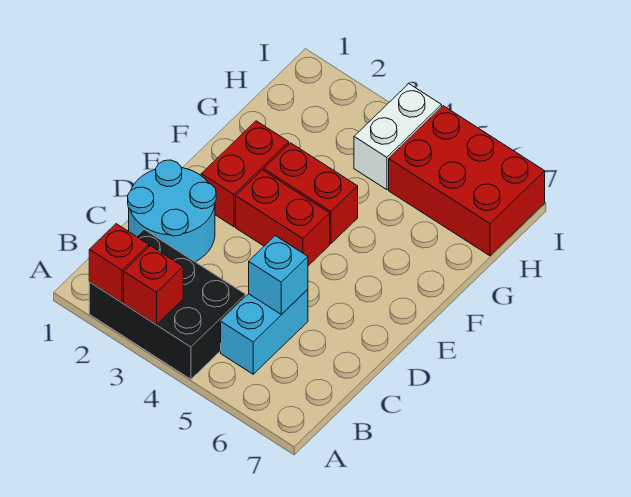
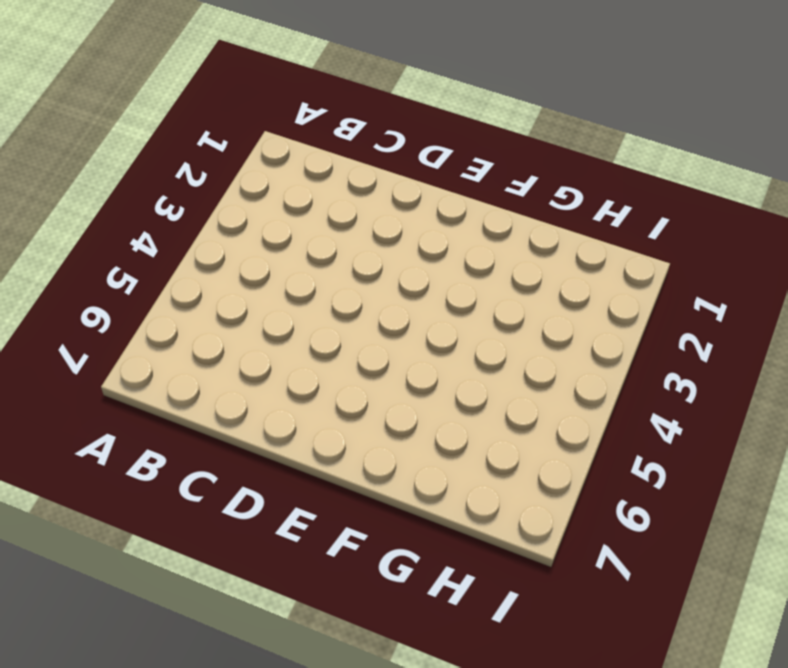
none -> black brick A2:B4 level 1
none -> cyan brick B5:C5 level 1

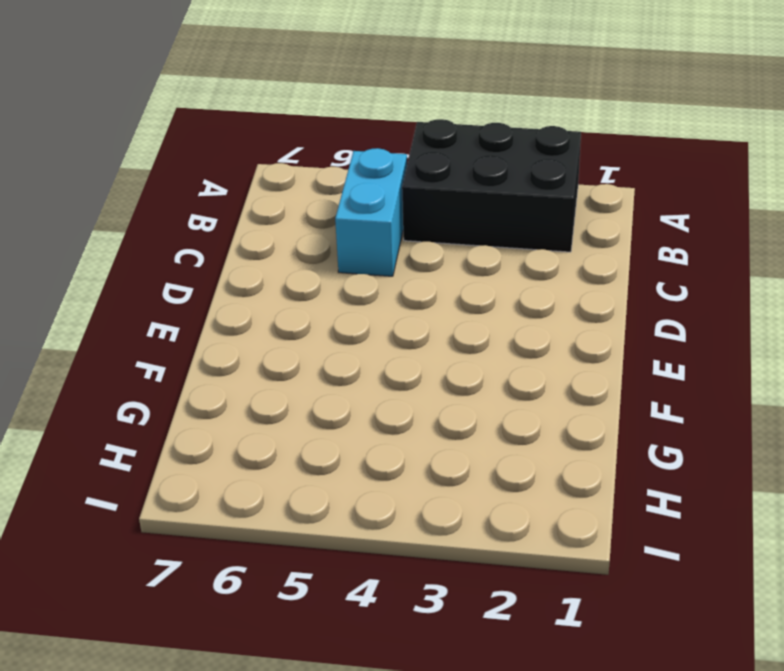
none -> cyan round brick C1:D2 level 1
none -> red brick E2:F2 level 1

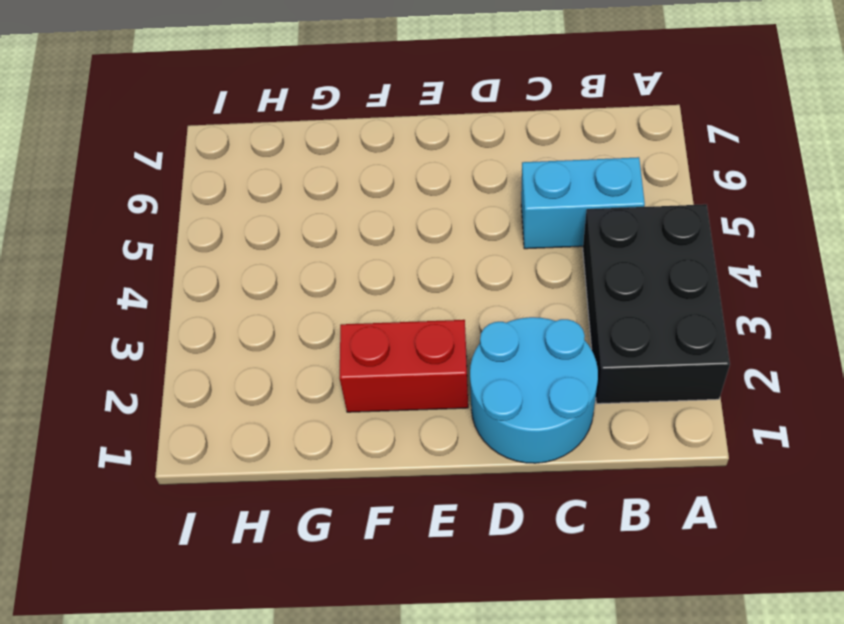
none -> red brick E3:E4 level 1
none -> red brick F3:F4 level 1

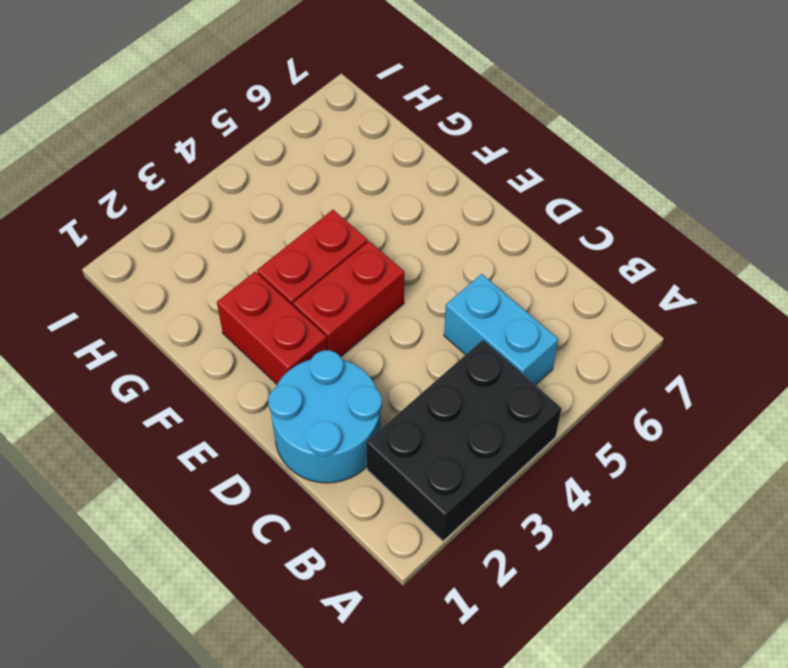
none -> white brick H4:I4 level 1
none -> red brick H5:I7 level 1

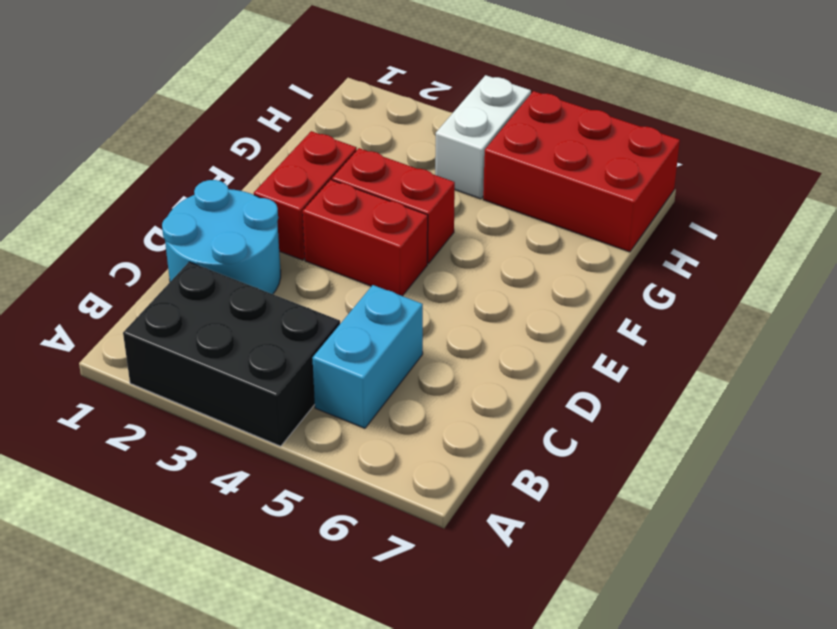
none -> red brick A2 level 2
none -> red brick A3 level 2

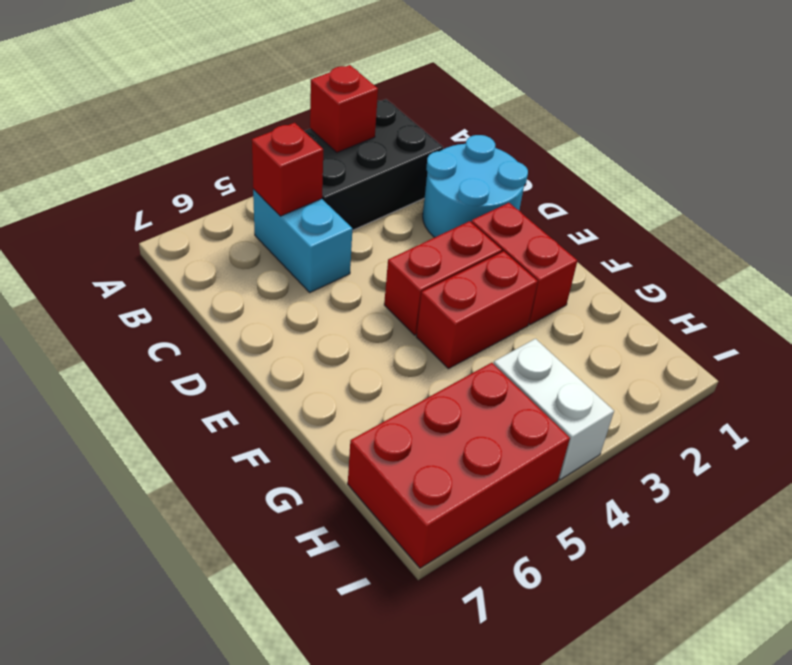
red brick B5 level 2 -> red brick A2 level 2
none -> cyan brick C5 level 2

